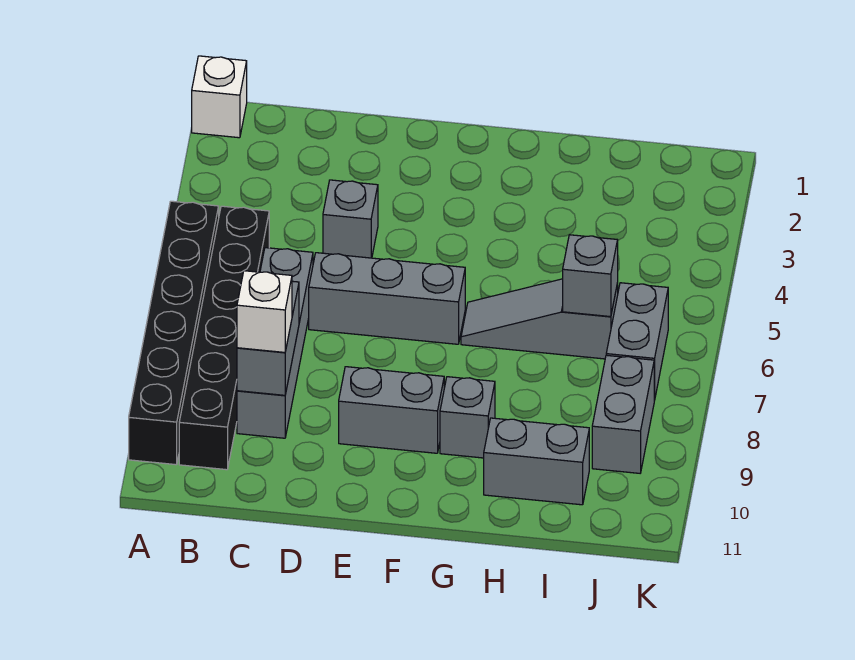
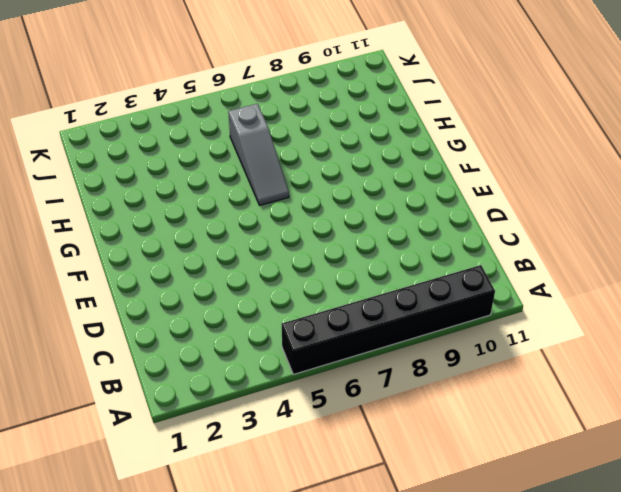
none -> white brick A1 level 1
none -> black brick B5:B10 level 1
none -> grey brick C6:C9 level 1

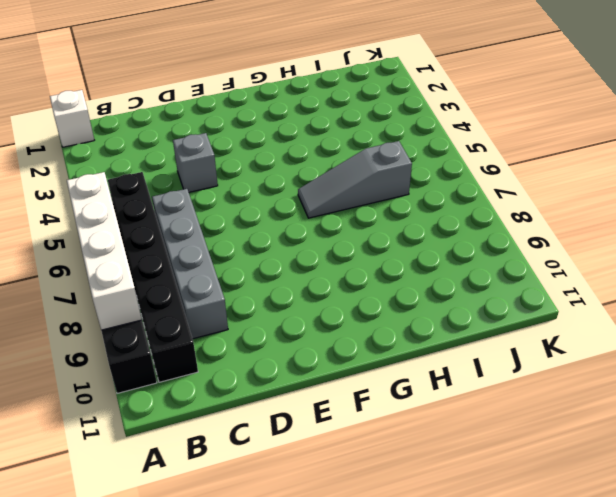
white brick A6:A9 level 2 -> none
none -> grey brick D6:F6 level 1
none -> grey brick E9:F9 level 1
none -> grey brick G9 level 1

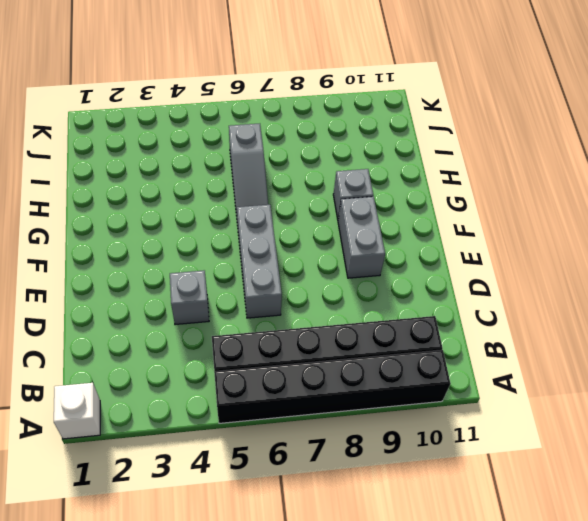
none -> grey brick C6:C9 level 1
none -> grey brick H10:I10 level 1
none -> grey brick J6:J7 level 1

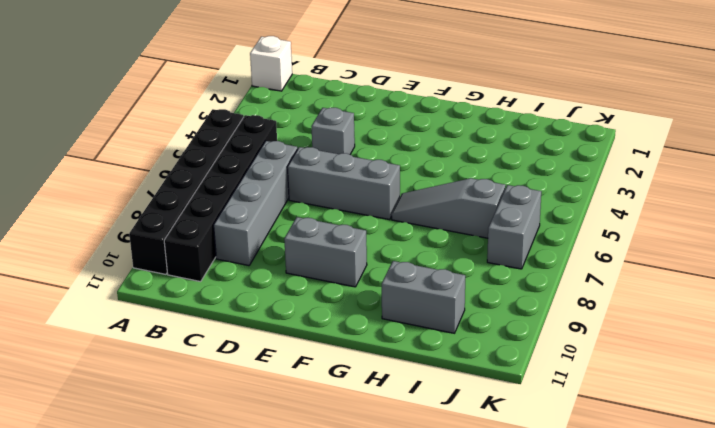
none -> grey brick G9 level 1
none -> grey brick J8:J9 level 1
none -> grey brick C8:C9 level 2

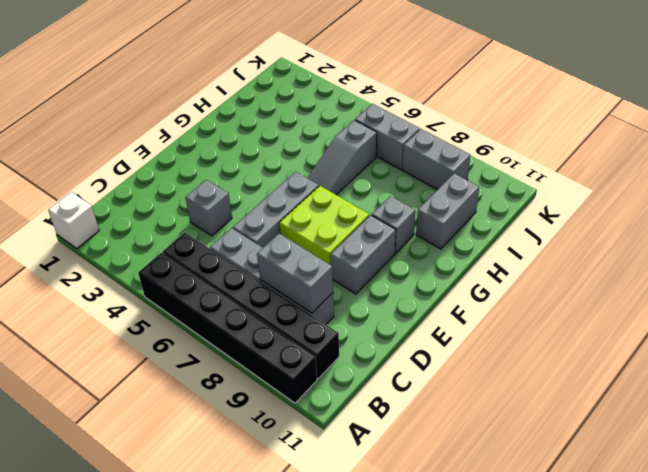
lime brick E7:F8 level 1 -> none
none -> grey brick I6 level 2
none -> white brick C9 level 3

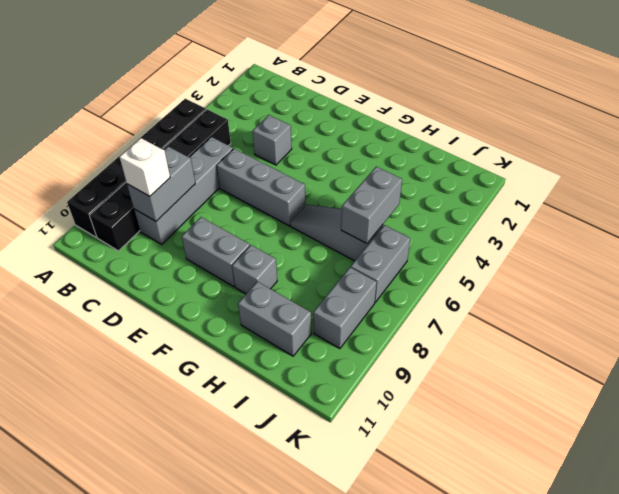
grey brick I5:I6 level 2 -> grey brick I6 level 2
none -> white brick A1 level 1

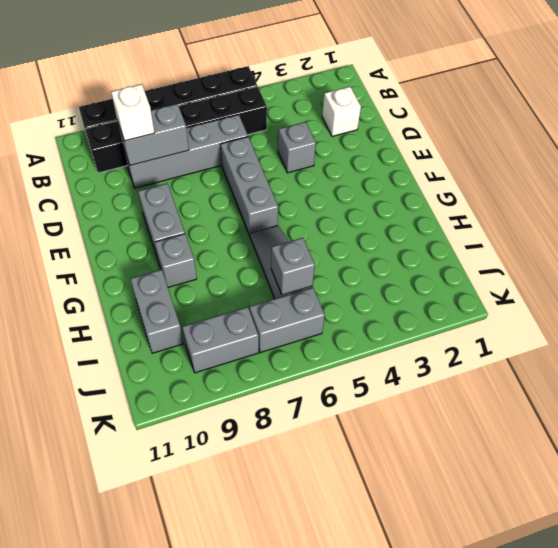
white brick C2 level 1 -> white brick A1 level 1

